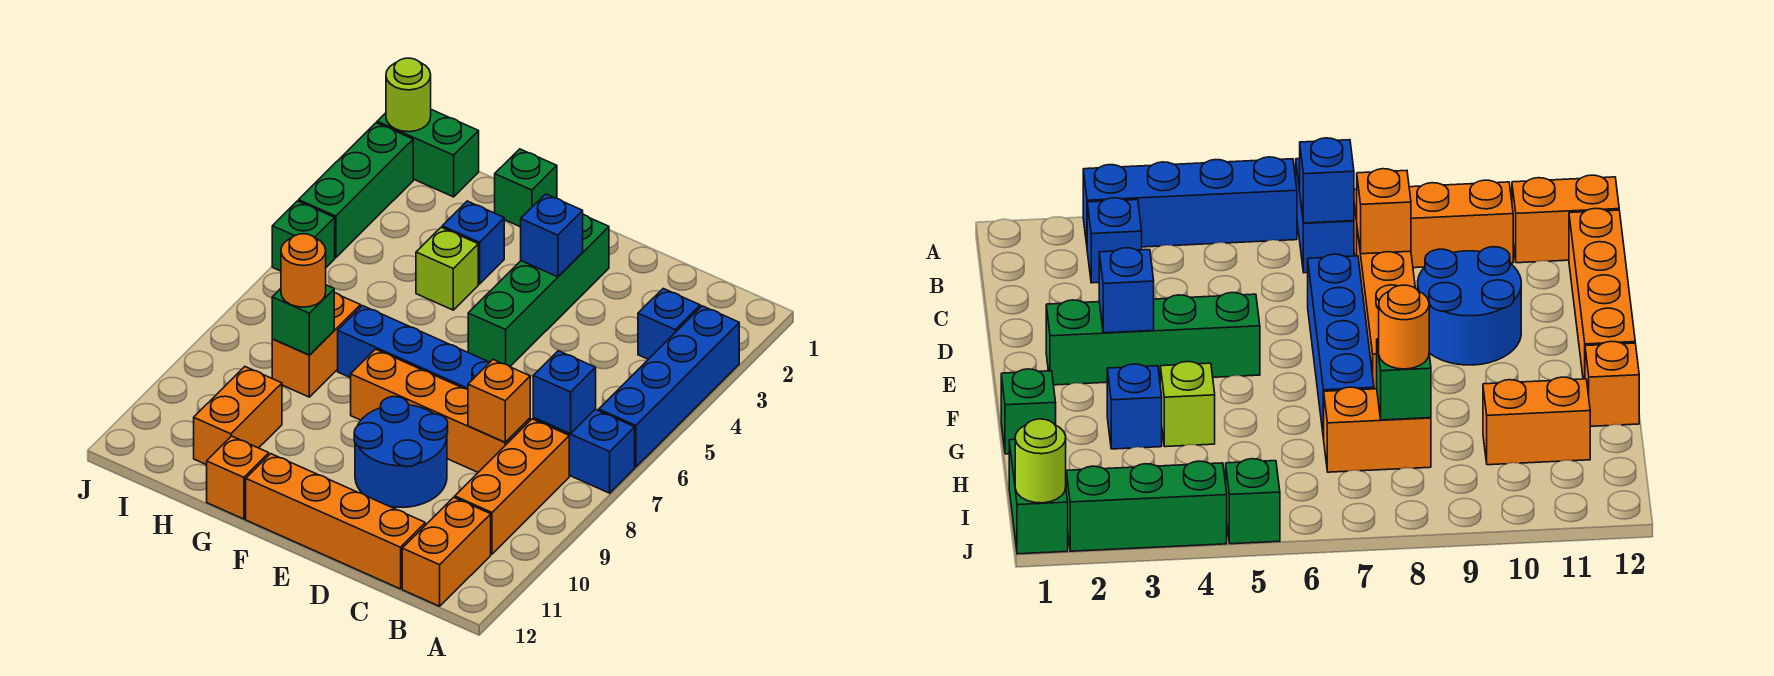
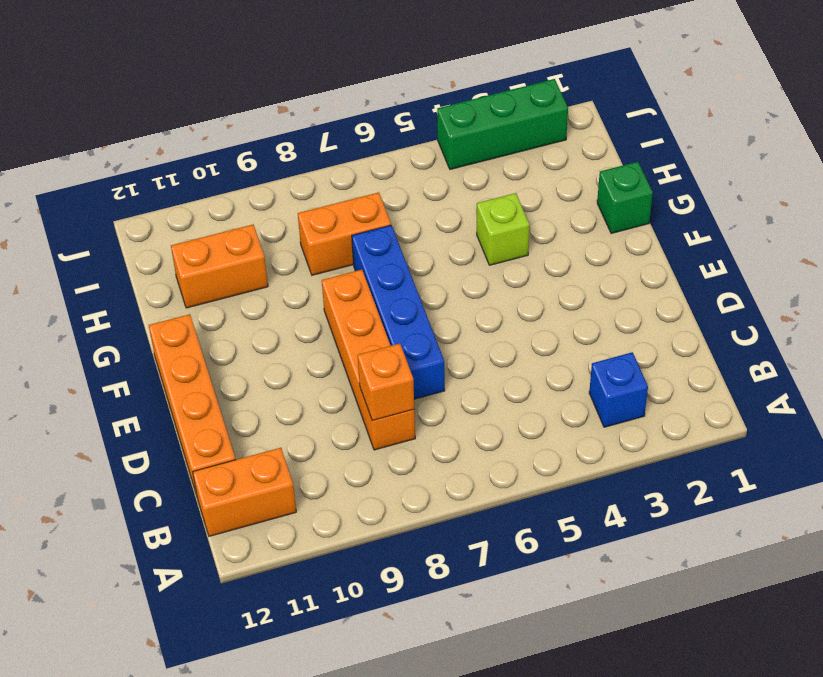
none -> blue brick A3:A6 level 1
none -> blue brick A7:B7 level 1
none -> orange brick B8:B10 level 1

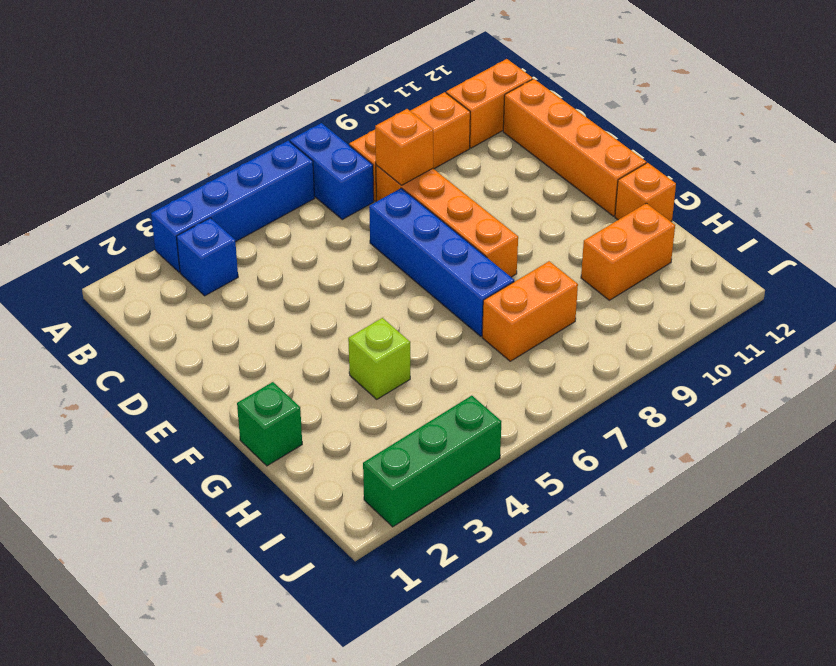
none -> blue round brick D9:E10 level 1
none -> green brick E2:E5 level 1
none -> blue brick G3 level 1

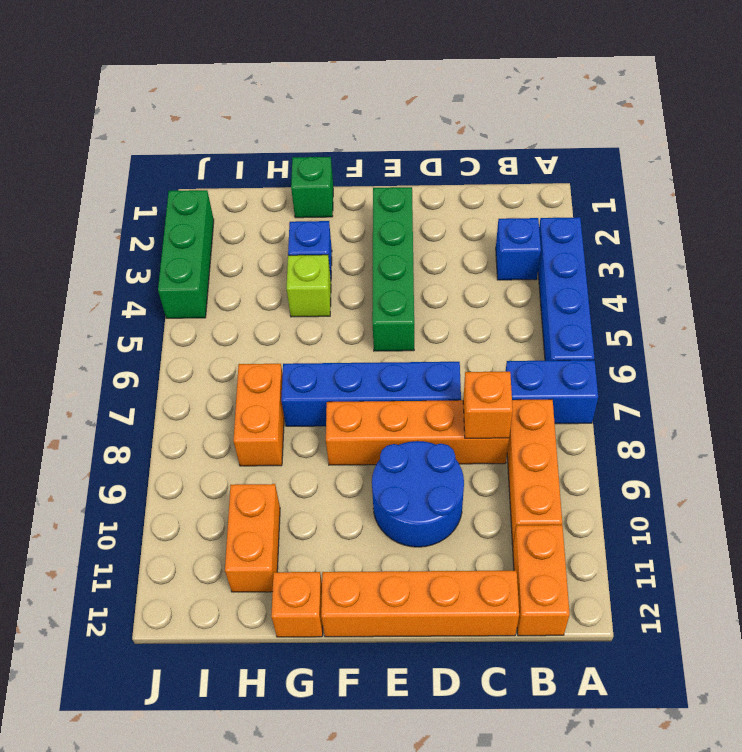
none -> green brick I1:J1 level 1
none -> green brick J5 level 1
none -> blue brick B7 level 2

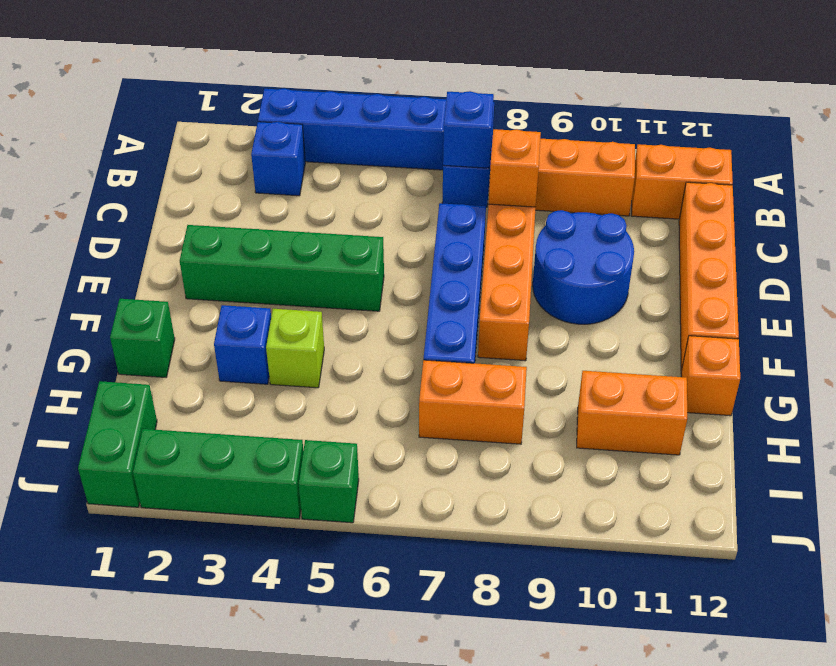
none -> blue brick E3 level 2
none -> green brick H8 level 2
none -> lime round brick J1 level 2

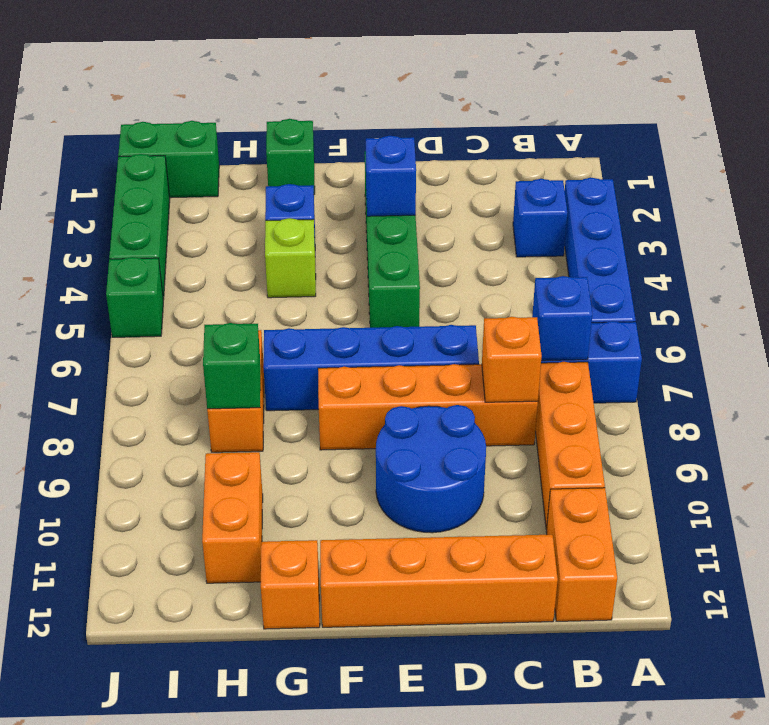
none -> lime round brick J1 level 2
none -> orange round brick H8 level 3

